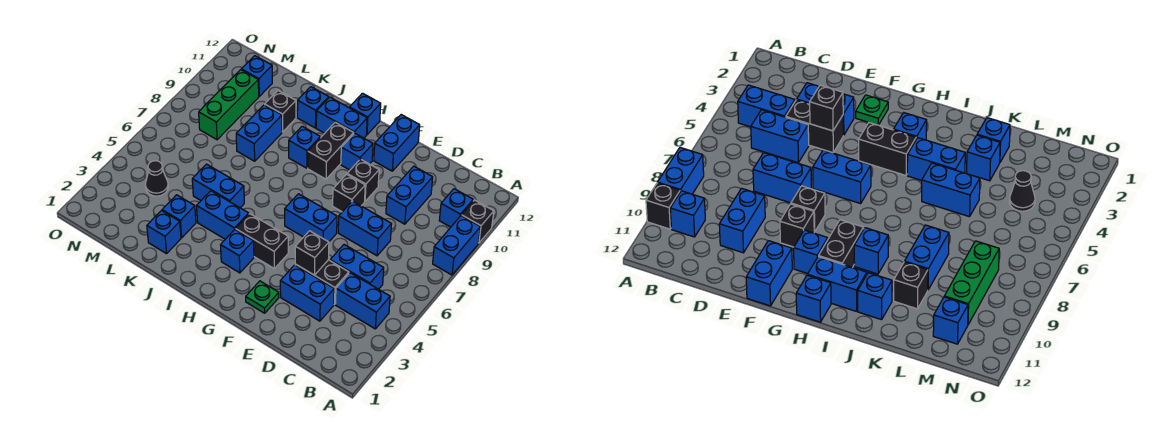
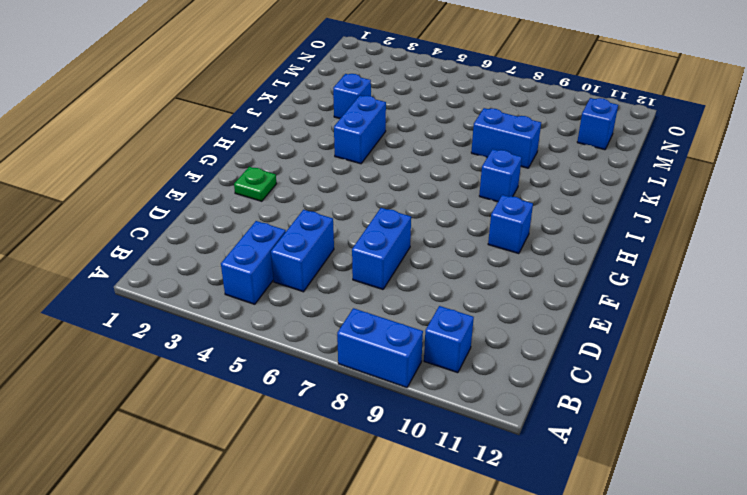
none -> black brick A10 level 1
none -> blue brick D3:E3 level 1
none -> black brick D4:E4 level 1
none -> blue brick D9:D10 level 1

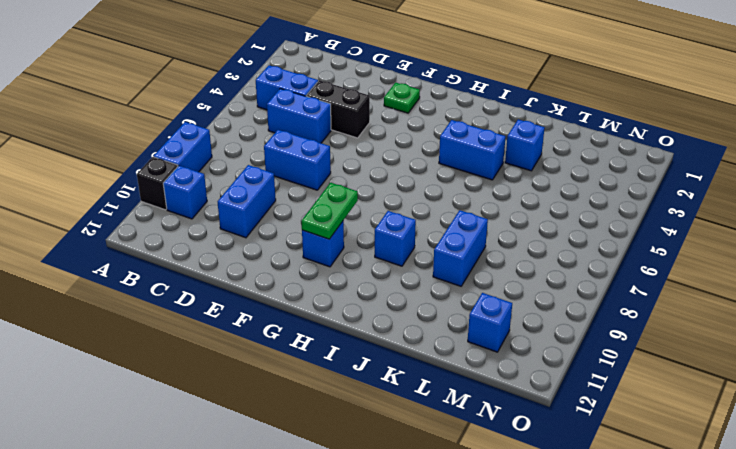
green plate G9:G10 level 2 -> none
none -> blue brick D3:E3 level 1
none -> blue brick F6:G6 level 1
none -> black brick F8 level 1
none -> black brick F9 level 1

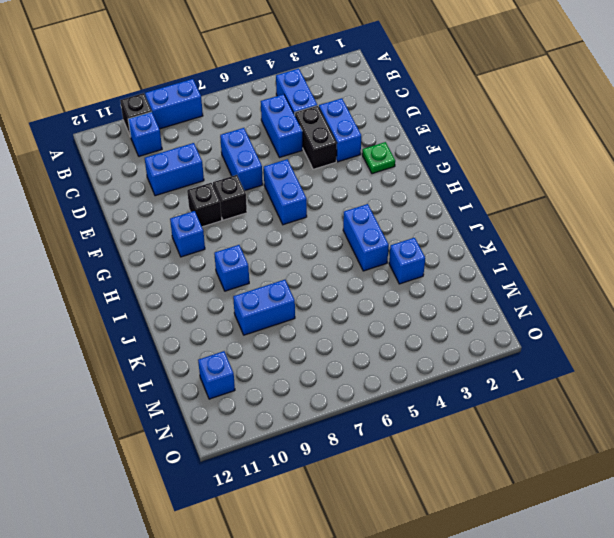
none -> blue brick F11:F12 level 1
none -> black brick G4:H4 level 1
none -> blue brick H3 level 1
none -> black brick H9:H10 level 1

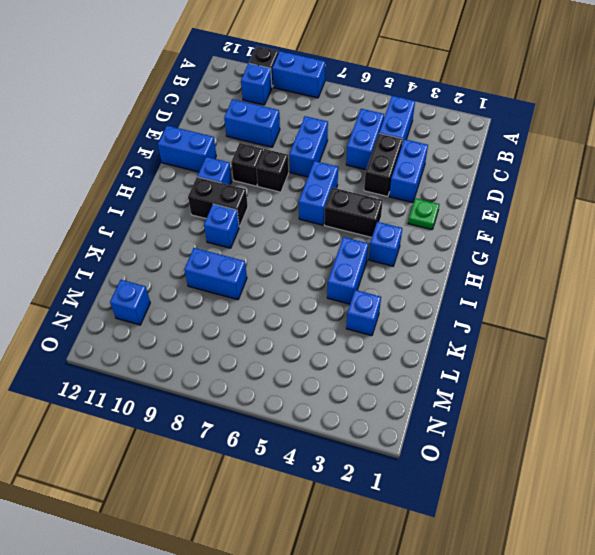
black brick G4:G5 level 1 -> black brick G4:H4 level 1
none -> blue brick H11:I11 level 1
none -> blue brick H12 level 1
none -> blue brick J5:K5 level 1
none -> blue brick J11 level 1

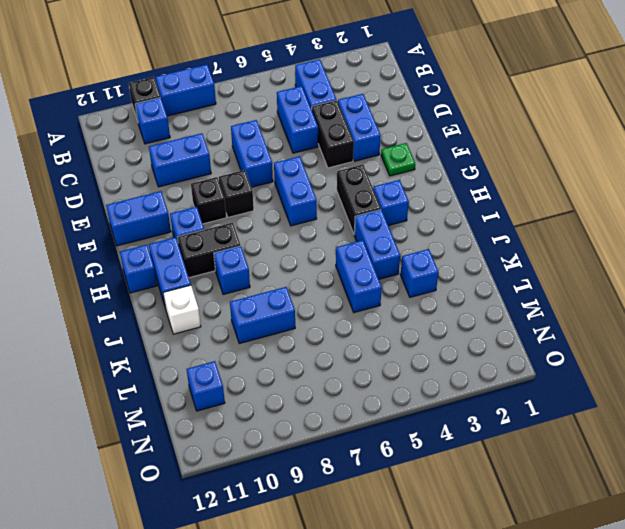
white brick J11 level 1 -> blue brick J11 level 1
none -> blue brick K2 level 1
none -> black brick K10 level 1
none -> black cone M4 level 1
none -> green brick M8:M10 level 1

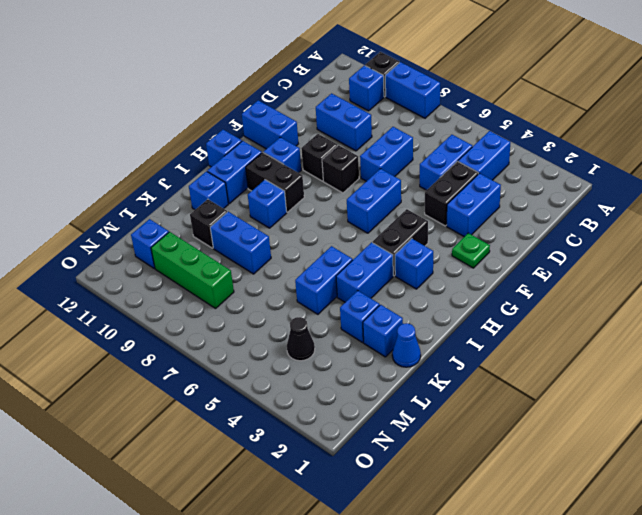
blue cone K1 level 1 -> none
none -> black brick E4 level 2

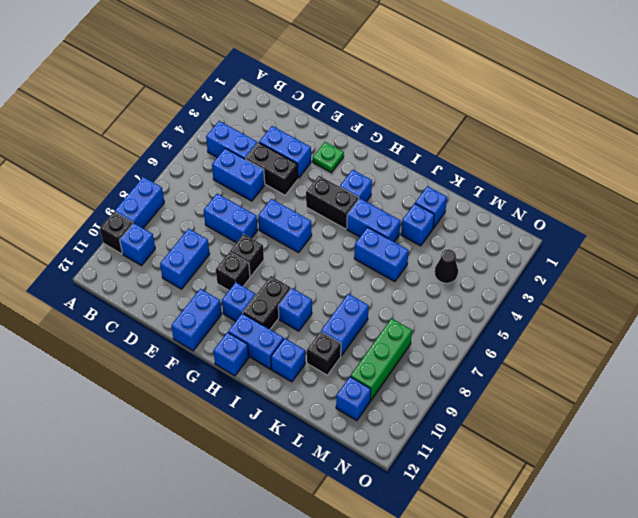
none -> black brick E4 level 2

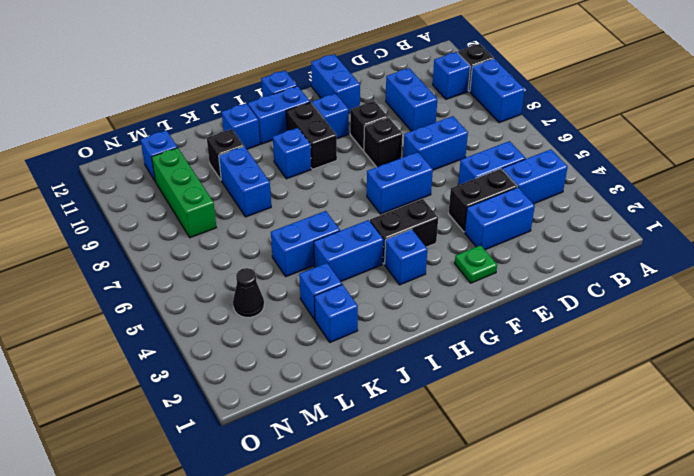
none -> black brick E4 level 2

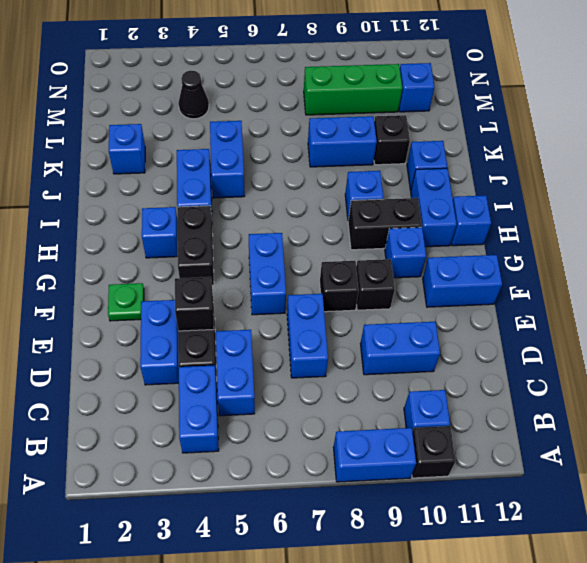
none -> blue brick K3 level 1

